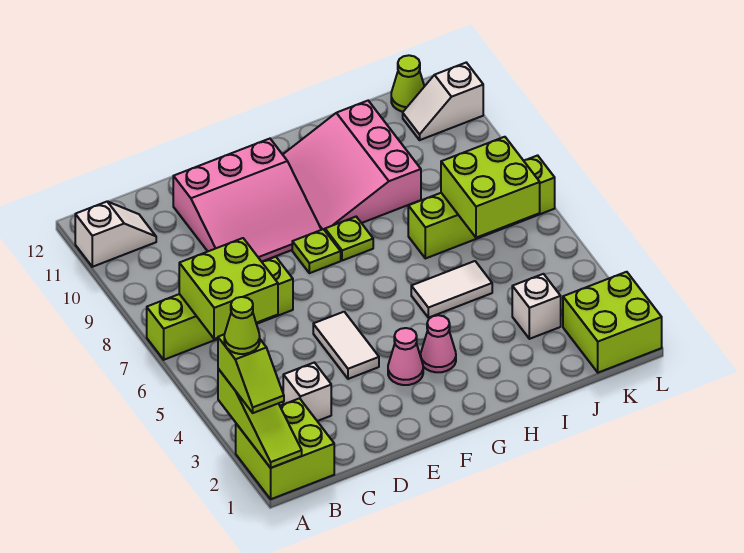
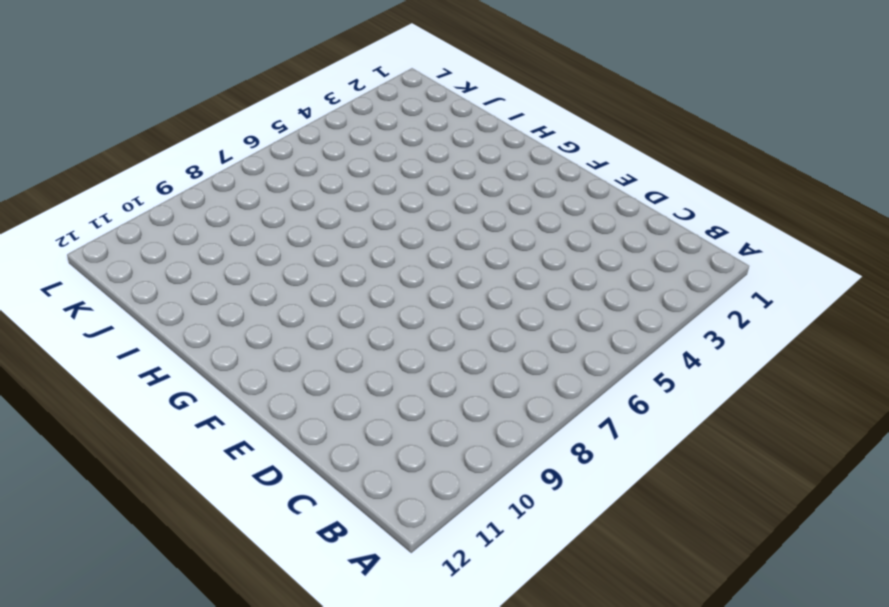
none -> lime brick A1:B2 level 1
none -> lime brick A7:D7 level 1
none -> white slope A11:B11 level 1 top A

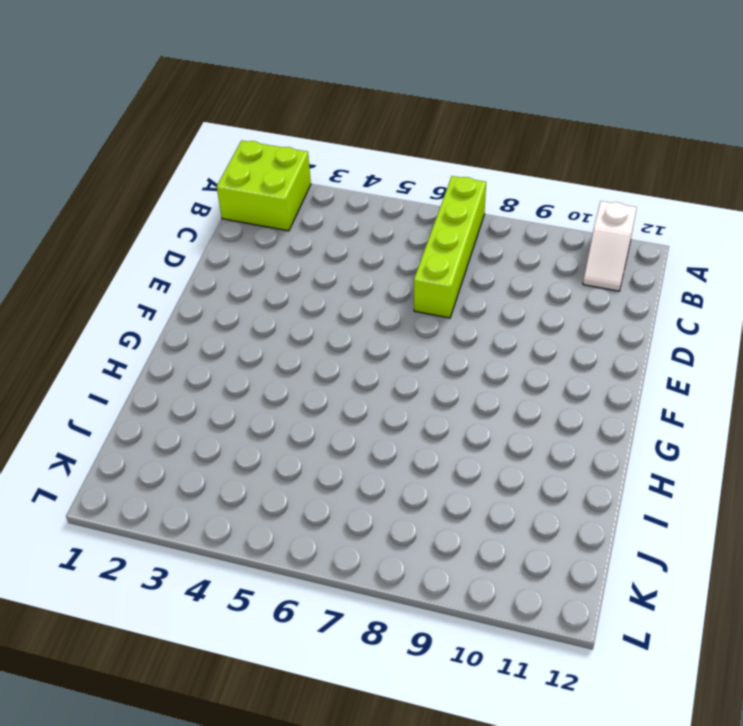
none -> white brick C3 level 1
none -> pink slope D9:F11 level 1 top 11
none -> white tile E4:E5 level 1

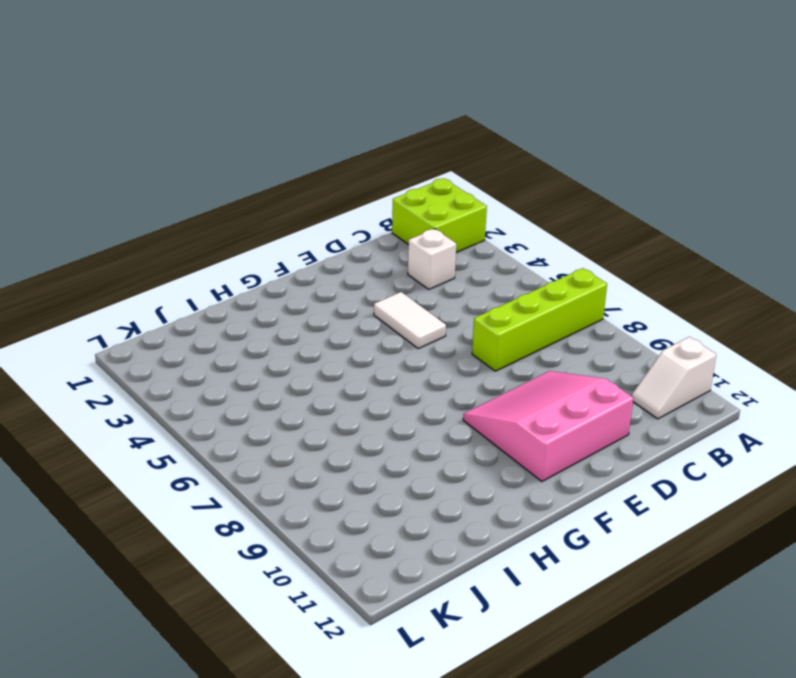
none -> pink cone F3 level 1
none -> lime plate F8 level 1
none -> pink cone G3 level 1

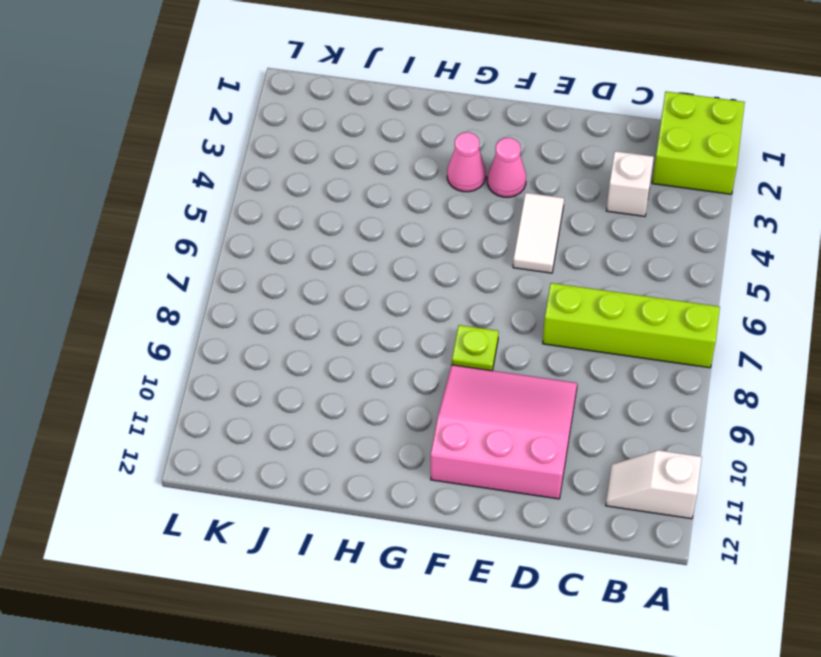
none -> lime plate G8 level 1
none -> pink slope G9:I11 level 1 top I
none -> white tile H5:I5 level 1

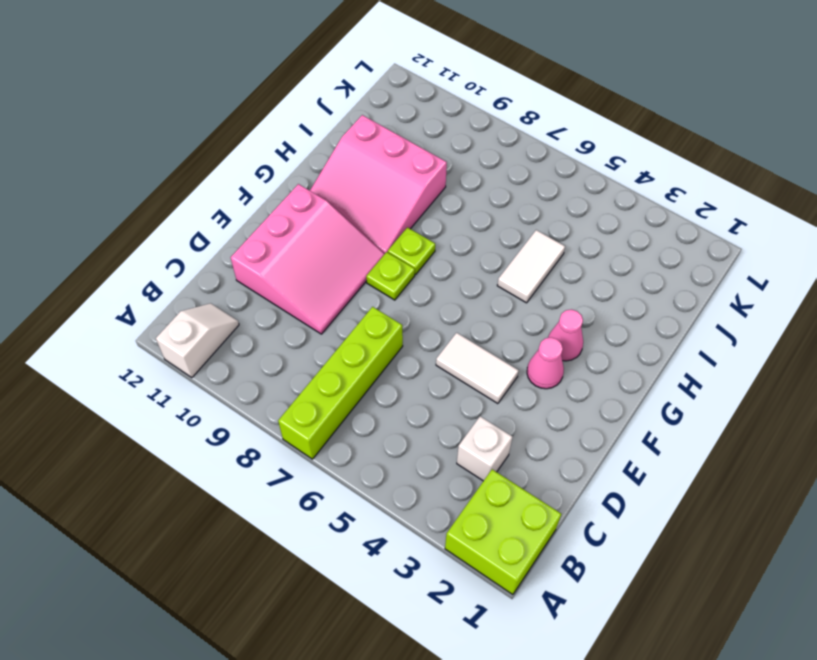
none -> lime brick I7:L7 level 1
none -> white brick J3 level 1
none -> lime brick K1:L2 level 1

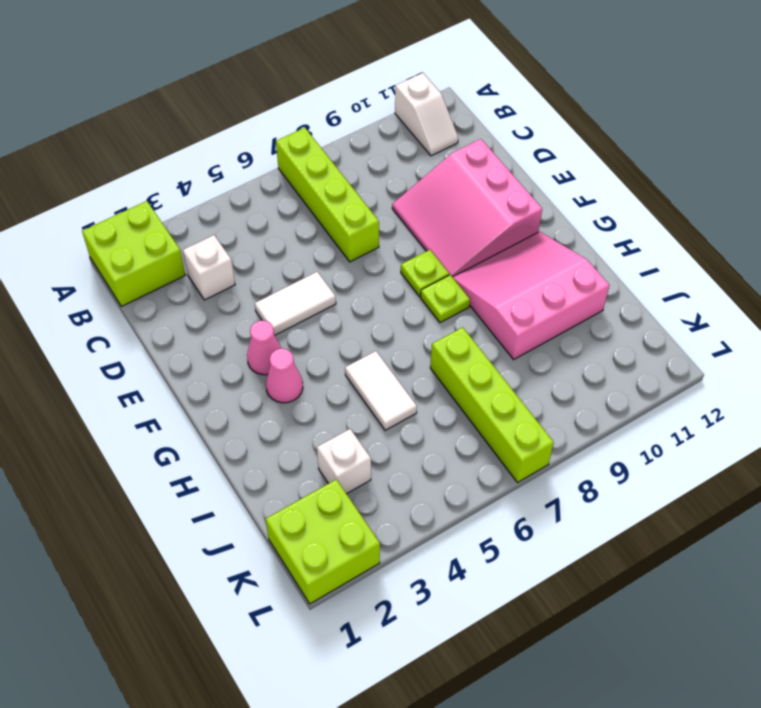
none -> white slope K11:L11 level 1 top L
none -> lime cone K12 level 1
none -> lime slope A1:A3 level 2 top 3

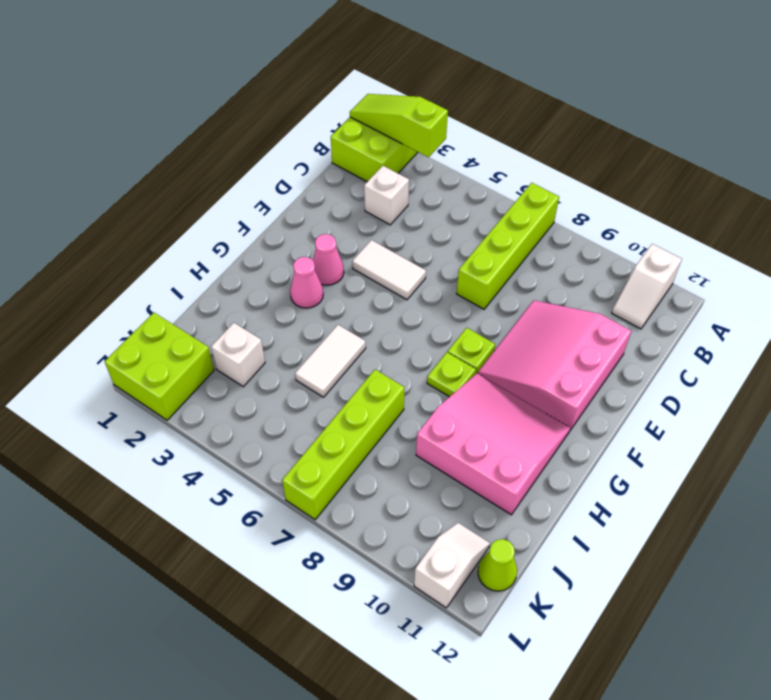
none -> lime brick B6:C7 level 2
none -> lime brick J6:K7 level 2
none -> lime slope A2:A3 level 3 top 3

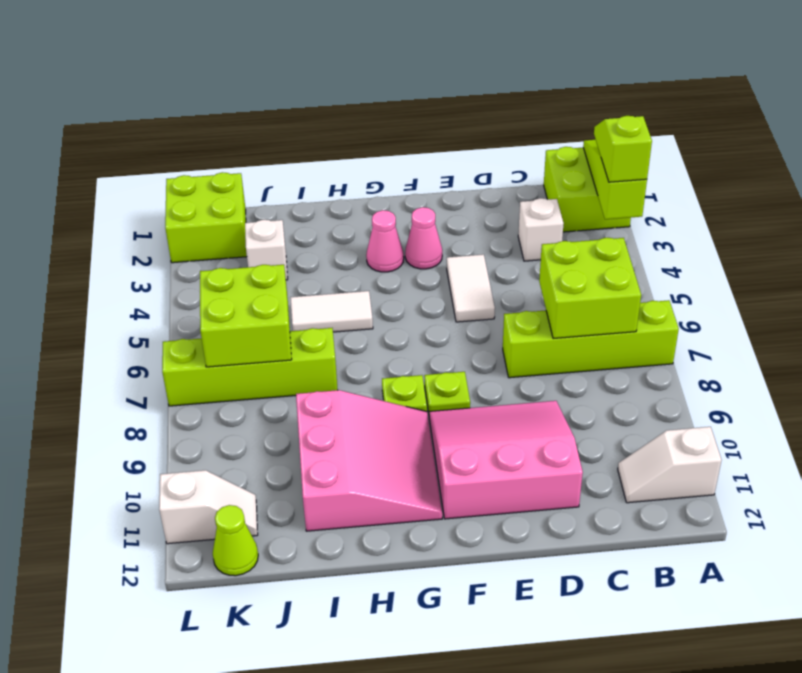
none -> lime cone A3 level 4

